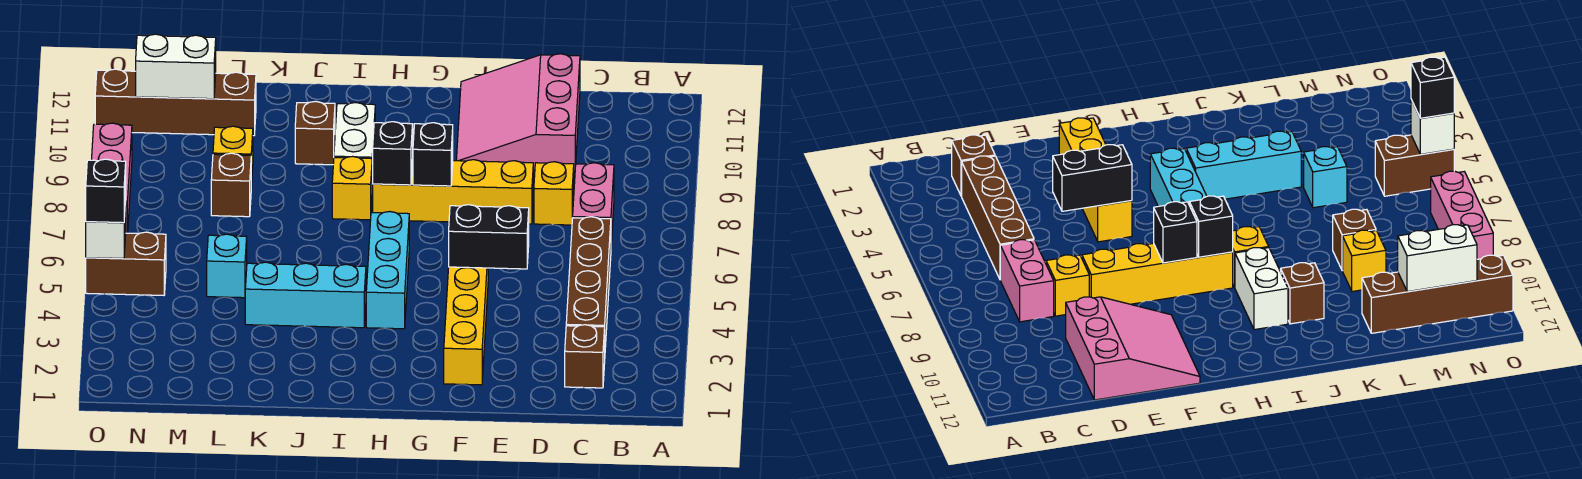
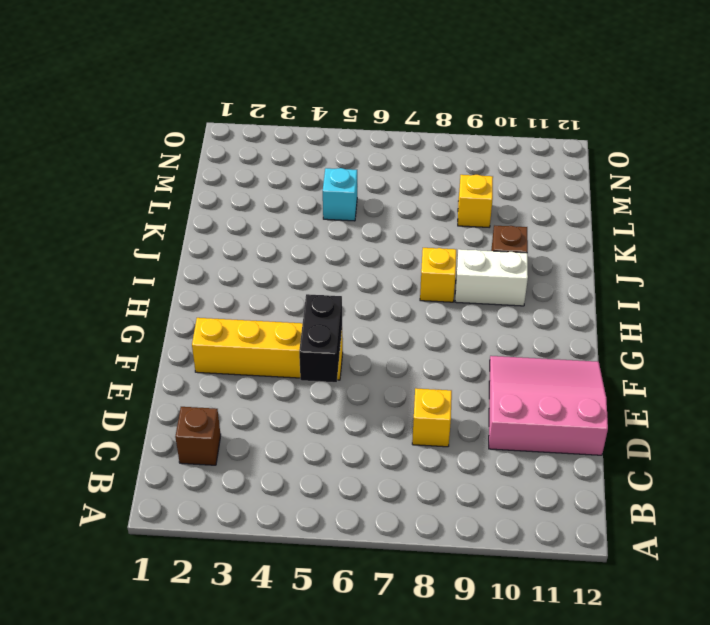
none -> brown brick C3:C6 level 1
none -> pink brick C7:C8 level 1
none -> yellow brick E8:H8 level 1

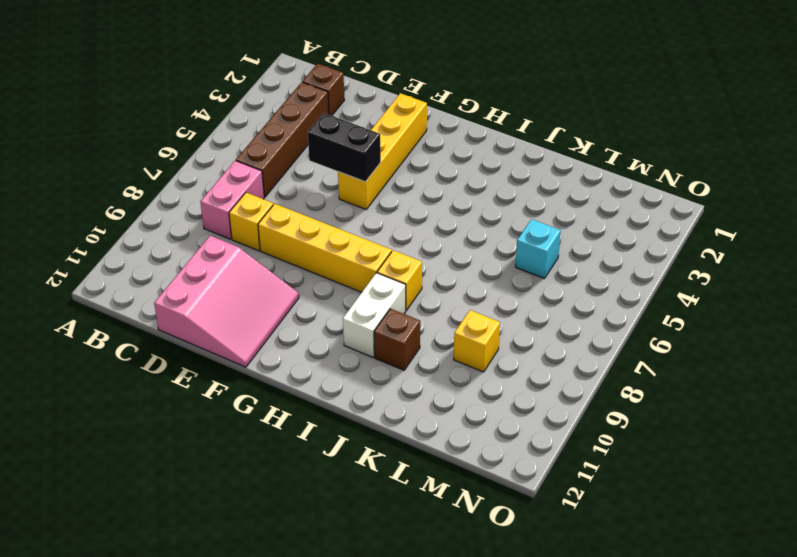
none -> cyan brick H4:H6 level 1
none -> cyan brick I4:K4 level 1
none -> brown brick L8 level 1

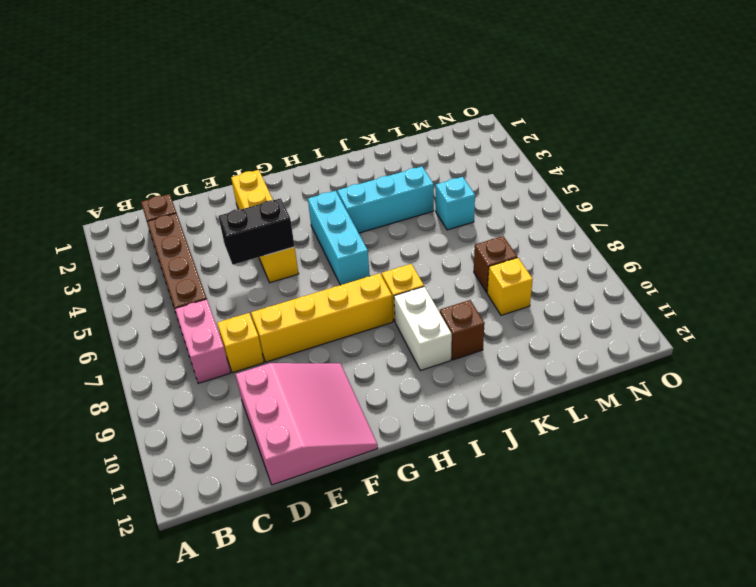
none -> brown brick L11:O11 level 1
none -> brown brick N5:O5 level 1
none -> pink brick O7:O9 level 1

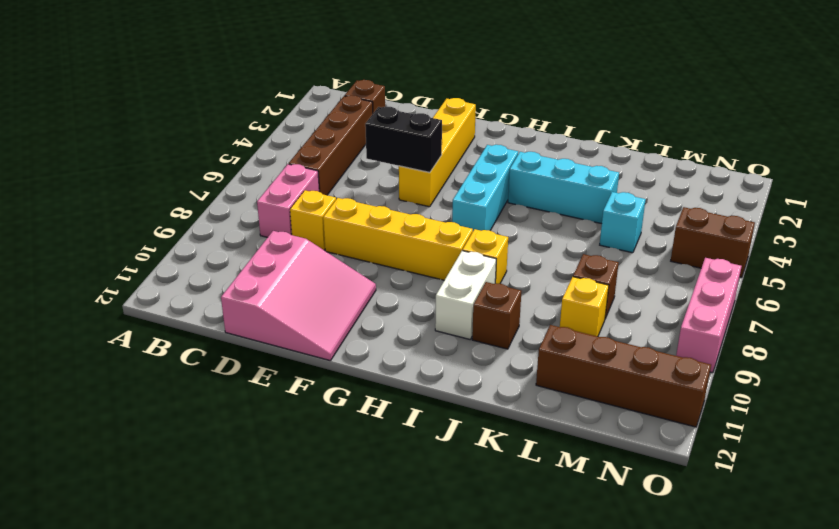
none -> black brick G8 level 2
none -> black brick H8 level 2
none -> white brick M11:N11 level 2

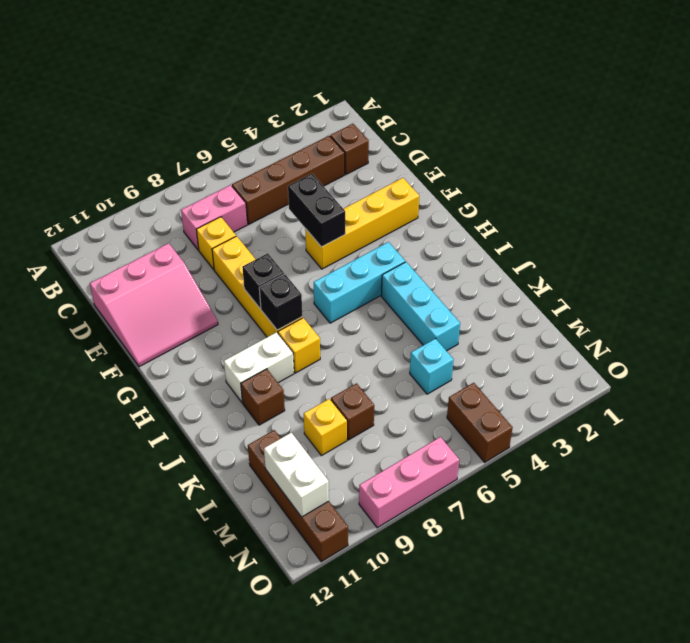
none -> white brick O5 level 2
none -> black brick O5 level 3

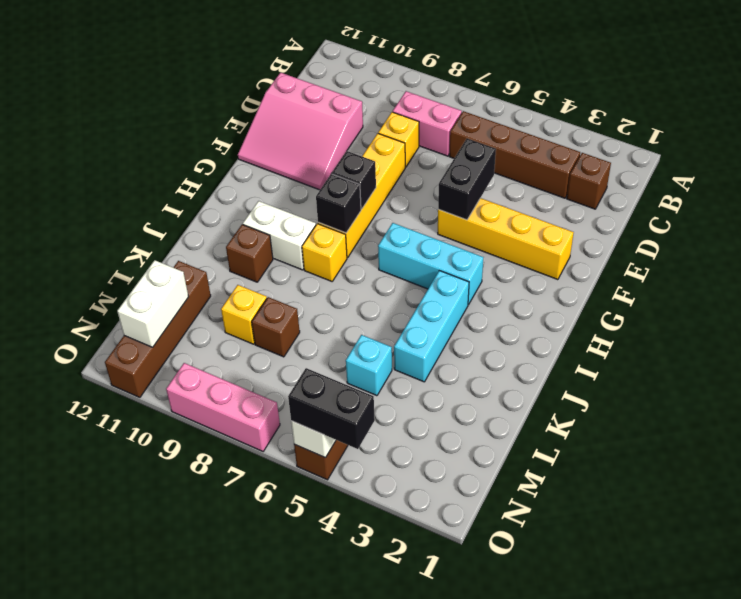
black brick O4:O5 level 3 -> black brick O5 level 3

